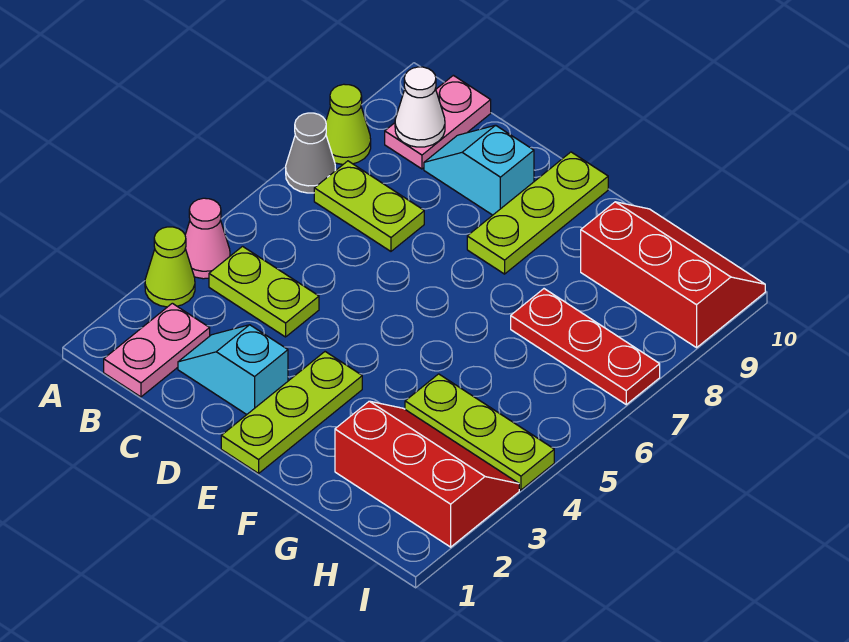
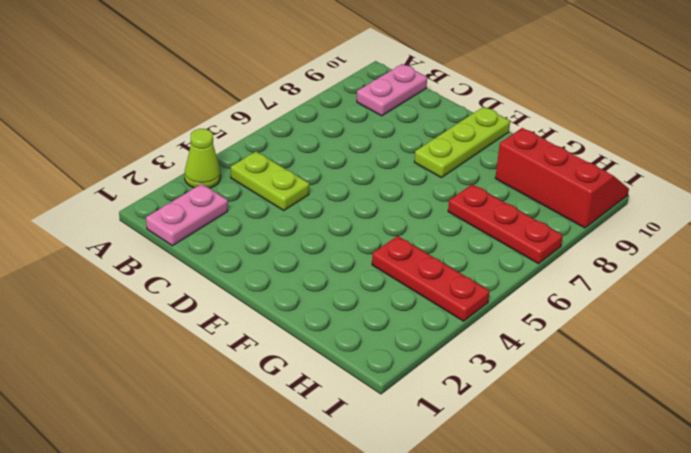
red plate G4:I4 level 1 -> lime plate G4:I4 level 1
none -> pink cone A4 level 1
none -> grey cone A7 level 1
none -> lime cone A8 level 1

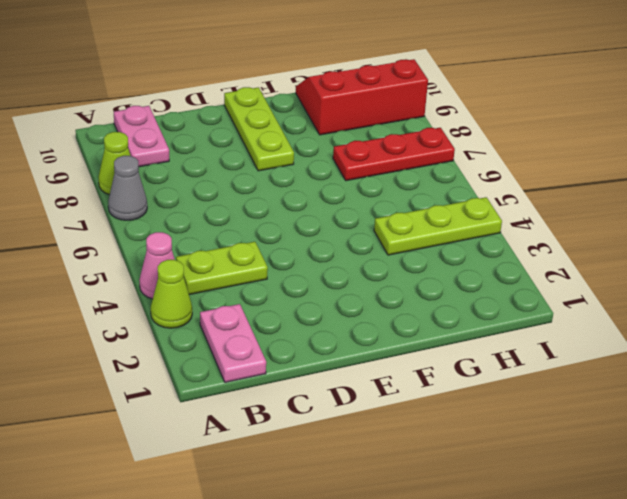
none -> lime plate B7:C7 level 1
none -> cyan slope C2:D2 level 1 top D
none -> cyan slope C9:D9 level 1 top D

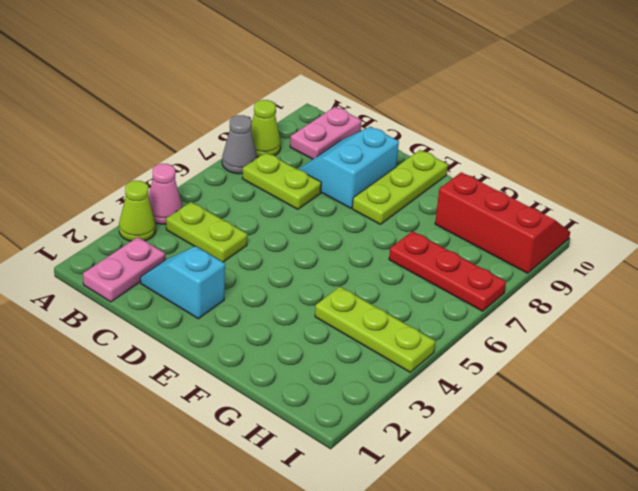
cyan slope C8:D9 level 1 top D -> cyan slope C9:D9 level 1 top D
none -> lime plate E1:E3 level 1
none -> red slope G2:I3 level 1 top 2
none -> white cone B9 level 2

